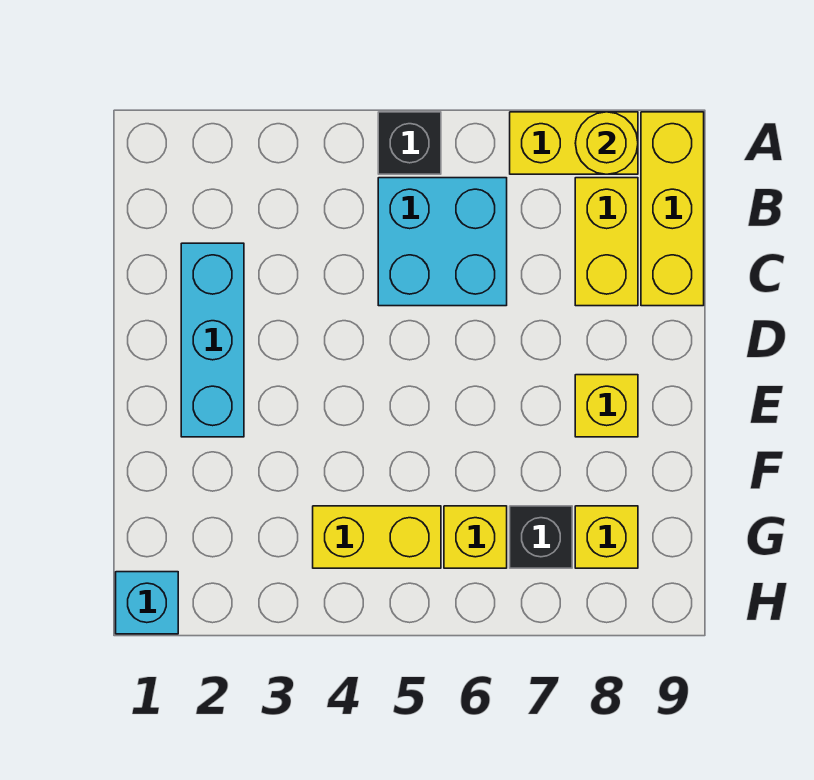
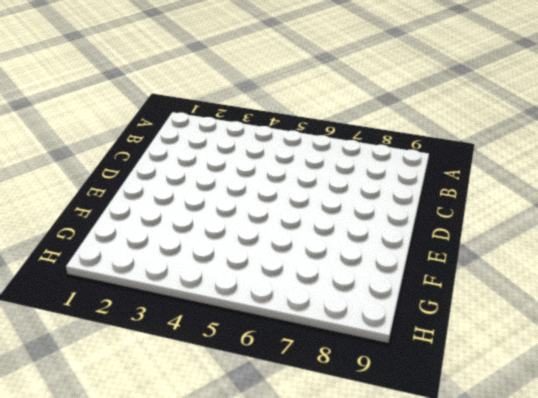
none -> black brick A5 level 1
none -> yellow brick A7:A8 level 1
none -> yellow brick A9:C9 level 1

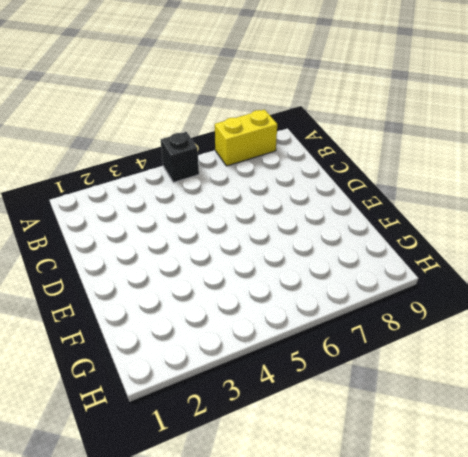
none -> yellow brick A9:C9 level 1
none -> cyan brick B5:C6 level 1
none -> yellow brick B8:C8 level 1

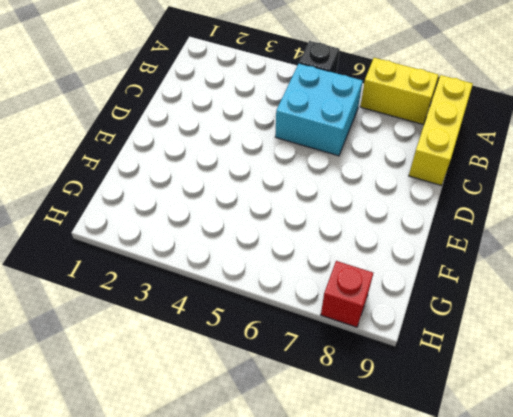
red brick H8 level 1 -> none
none -> yellow brick B8:C8 level 1
none -> cyan brick C2:E2 level 1
none -> yellow brick E8 level 1

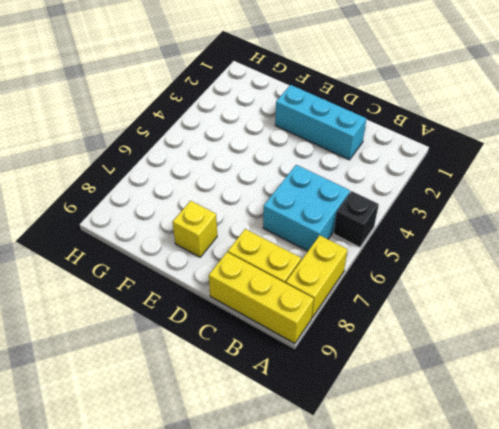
none -> yellow brick G4:G5 level 1
none -> yellow brick G6 level 1
none -> black brick G7 level 1

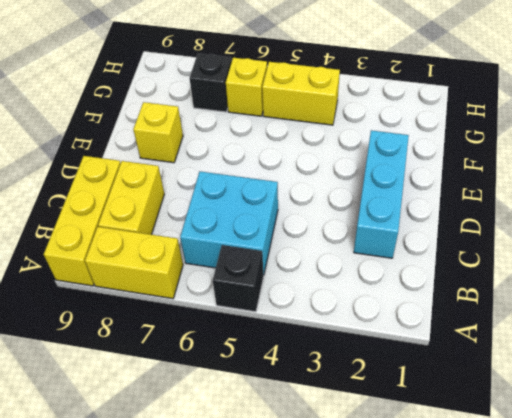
none -> yellow brick G8 level 1
none -> cyan brick H1 level 1
none -> yellow round brick A8 level 2

